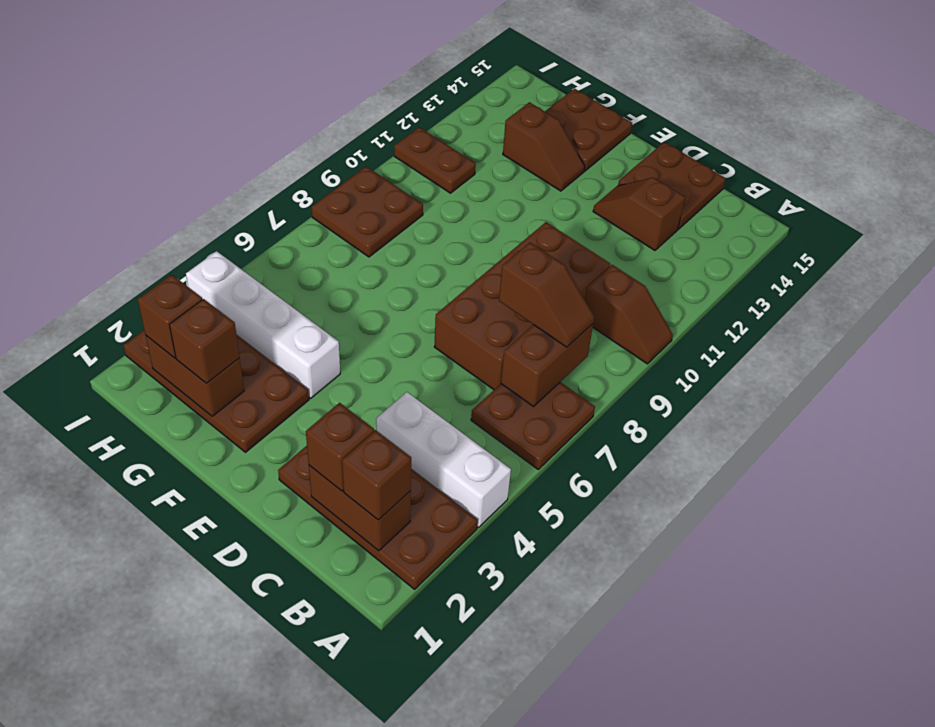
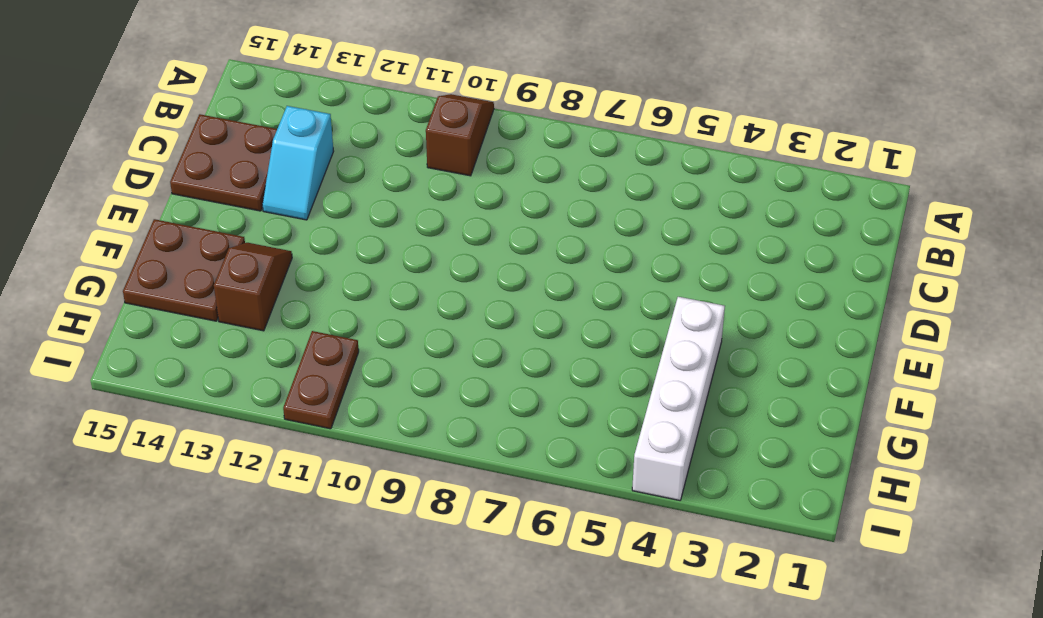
cyan slope C13:D13 level 1 top C -> brown slope C13:D13 level 1 top C
none -> brown plate A2:D3 level 1
none -> white brick A4:C4 level 1
none -> brown plate A6:B7 level 1

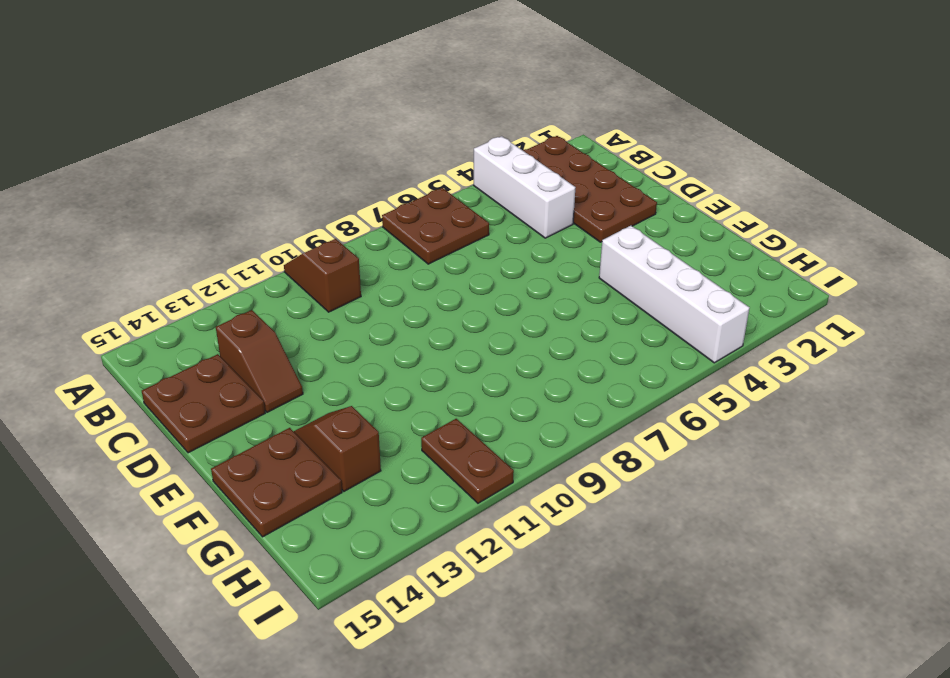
none -> brown brick C7:D10 level 1
none -> brown plate F2:I3 level 1
none -> brown plate H8:I9 level 1

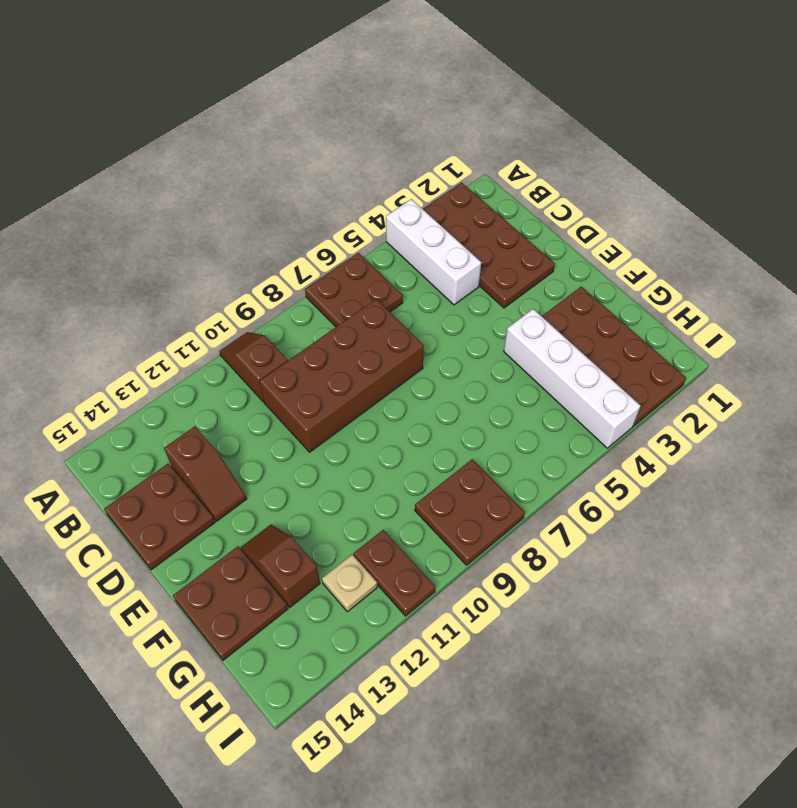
tan plate H12 level 1 -> none
none -> brown brick B2:C2 level 2
none -> brown brick B7:B8 level 2
none -> brown brick G2:H2 level 2

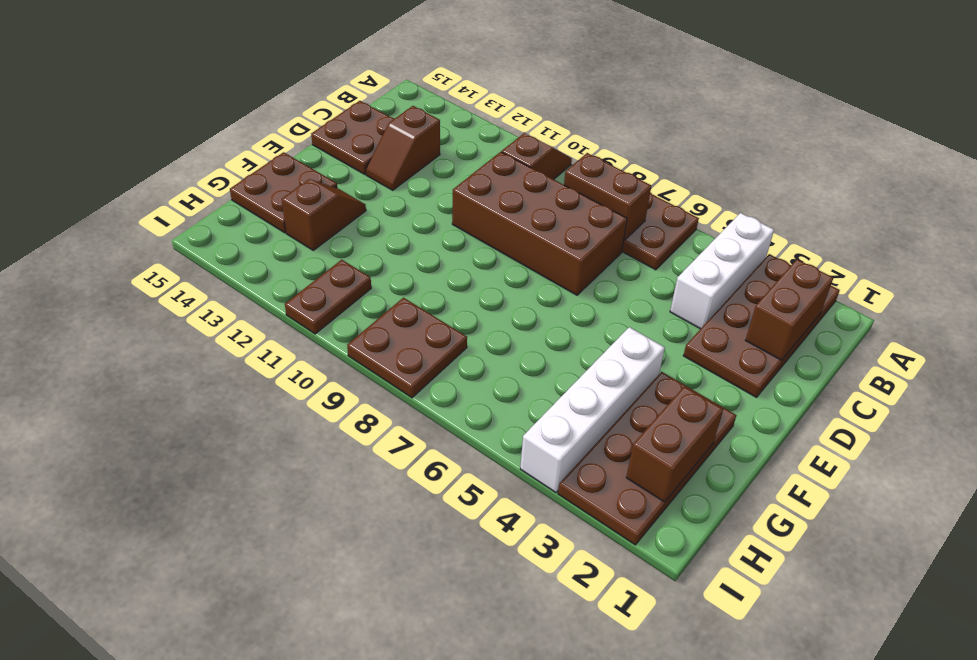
none -> brown brick B2 level 3
none -> brown slope B8:C8 level 3 top C
none -> brown brick C2 level 3

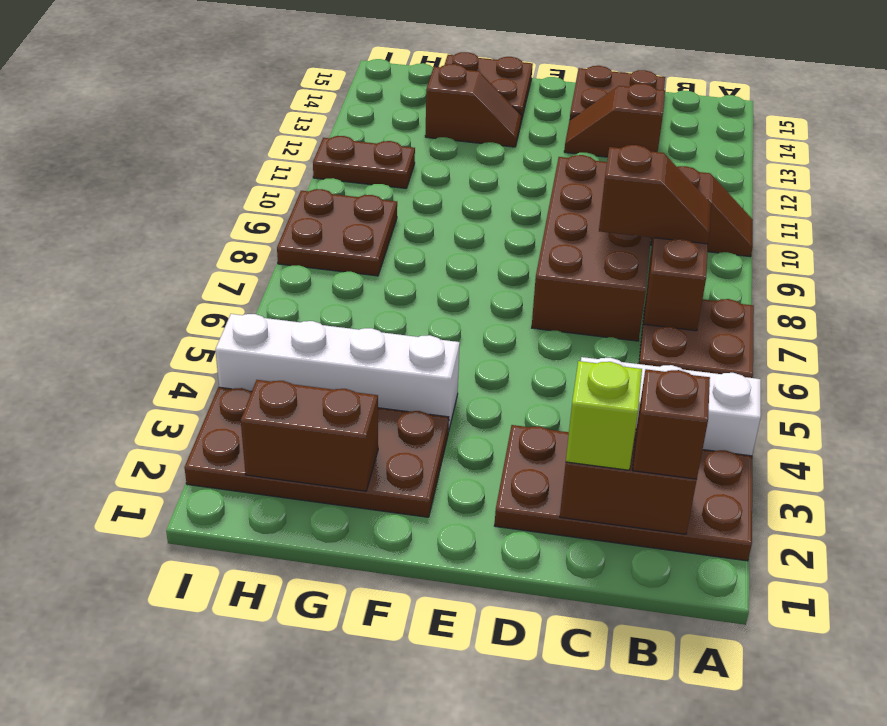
lime brick C2 level 3 -> brown brick C2 level 3
none -> brown brick G2 level 3
none -> brown brick H2 level 3

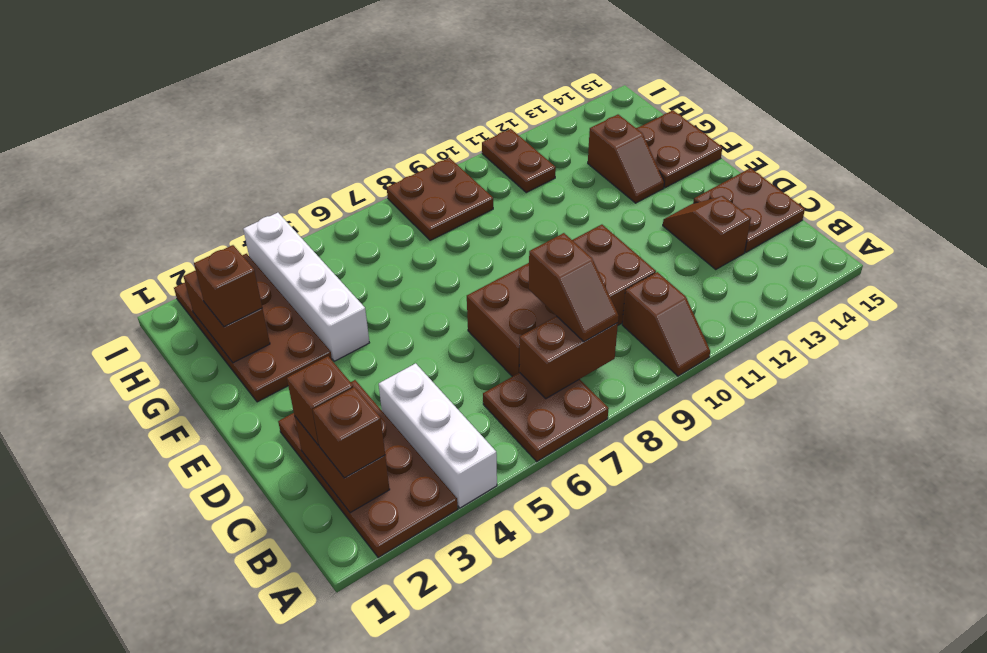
none -> brown brick H2 level 3

